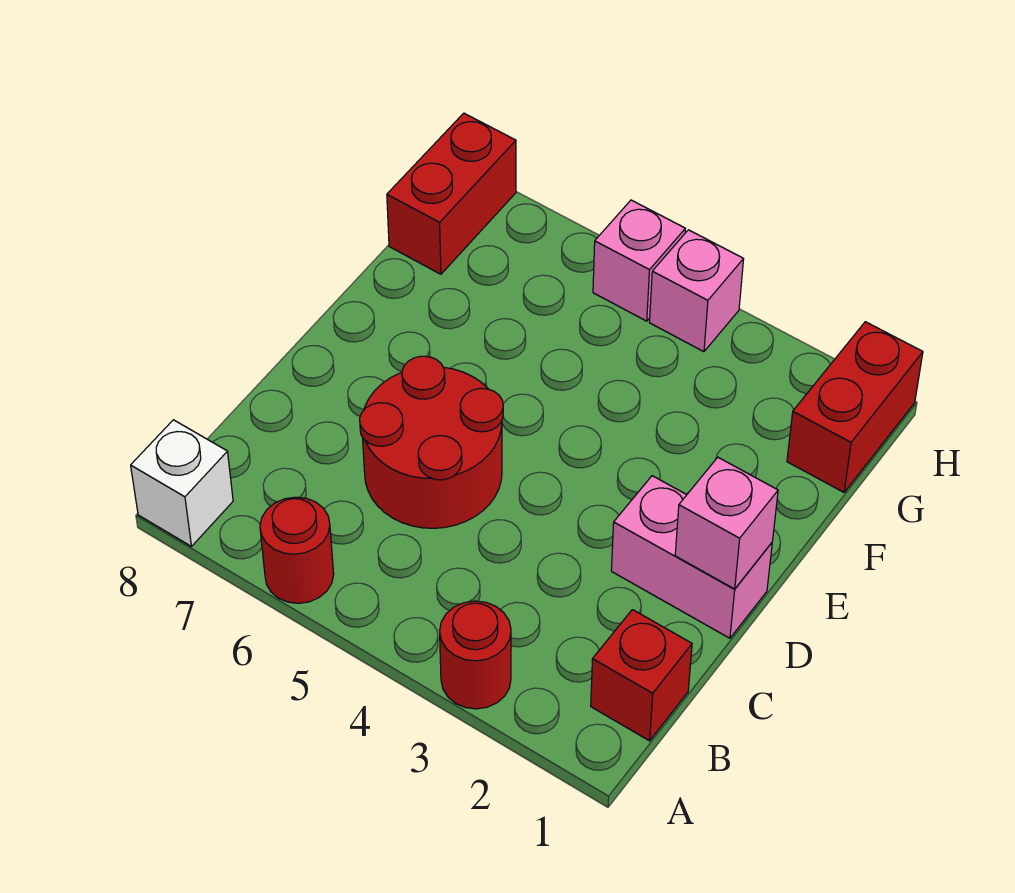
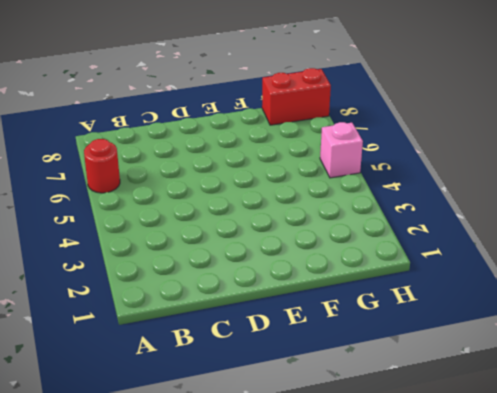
none -> red round brick A3 level 1
none -> white brick A8 level 1

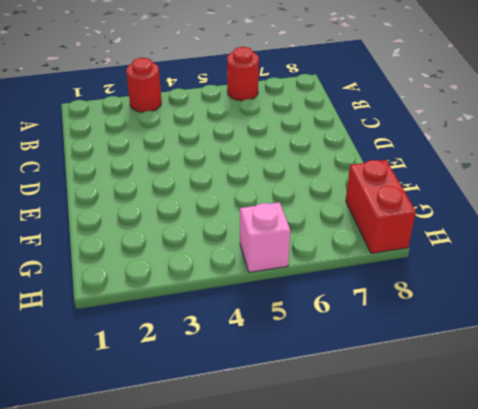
none -> white brick A8 level 1
none -> red brick B1 level 1

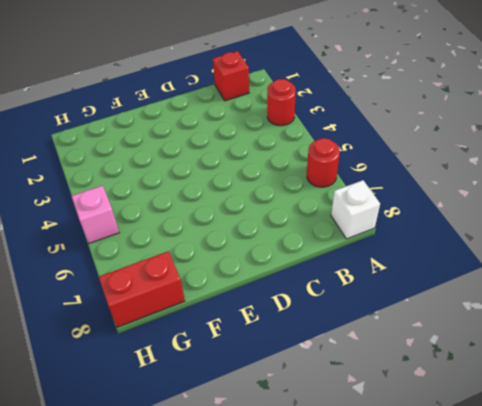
none -> red round brick C5:D6 level 1
none -> pink brick D1:D2 level 1

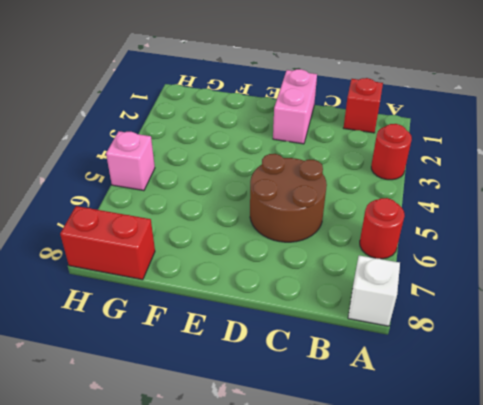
brown round brick C5:D6 level 1 -> red round brick C5:D6 level 1
none -> red brick G1:H1 level 1
none -> pink brick H4 level 1

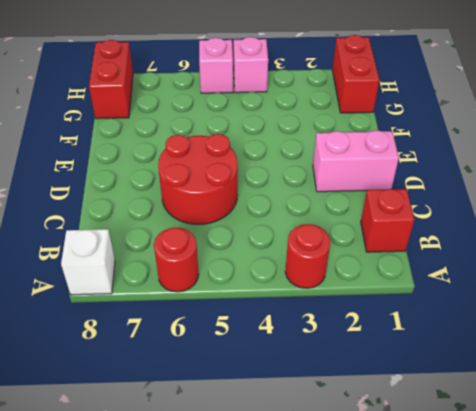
none -> pink brick D1 level 2

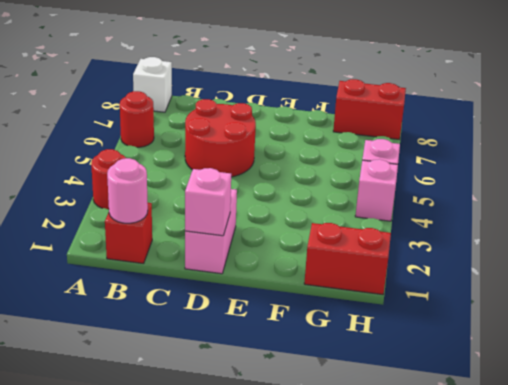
pink round brick B1 level 2 -> none

